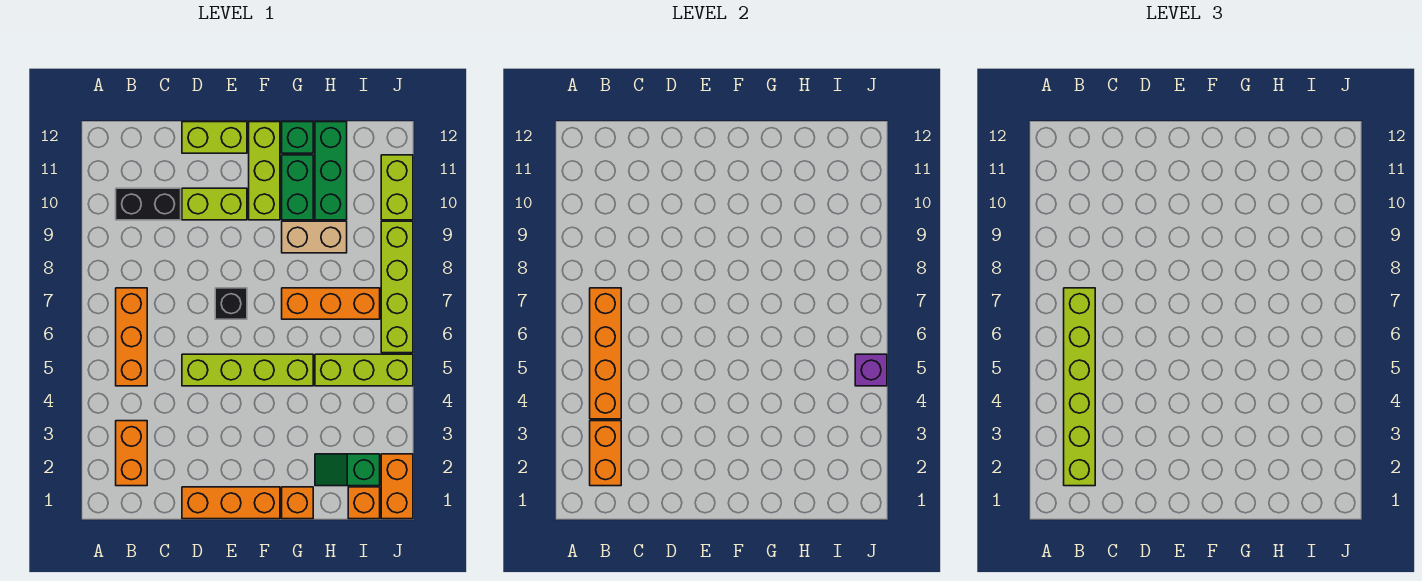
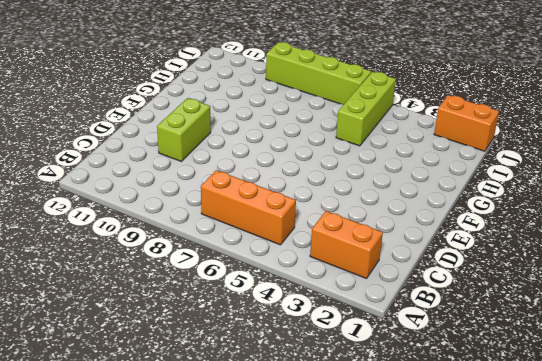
none -> black brick B10:C10 level 1
none -> orange brick D1:F1 level 1
none -> lime brick D5:G5 level 1

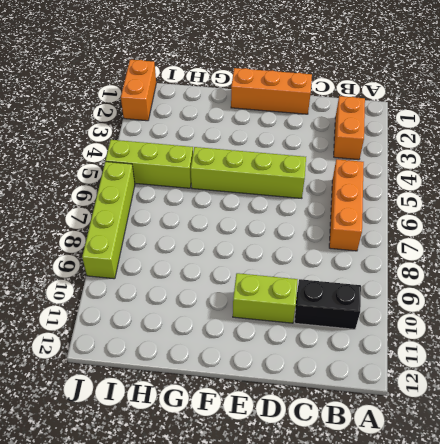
none -> lime brick D12:E12 level 1
none -> black brick E7 level 1
none -> lime brick F10:F12 level 1

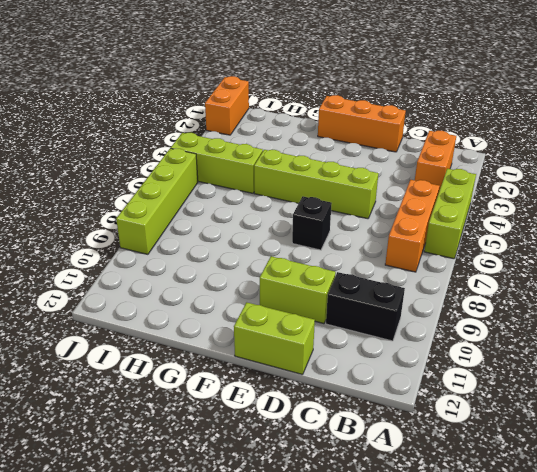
lime brick A4:A6 level 1 -> lime brick F10:F12 level 1
none -> orange brick G1 level 1
none -> orange brick G7:I7 level 1
none -> tan brick G9:H9 level 1

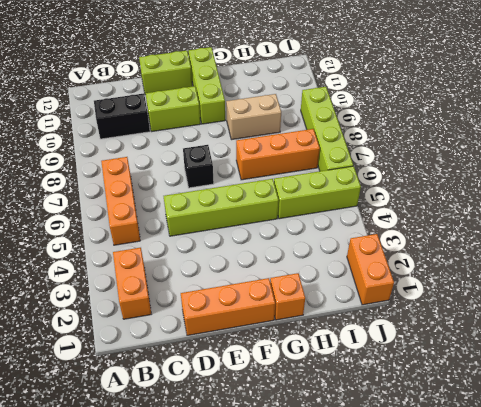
none -> green brick G10:G11 level 1
none -> green brick G12 level 1
none -> green slope H2:I2 level 1 top I

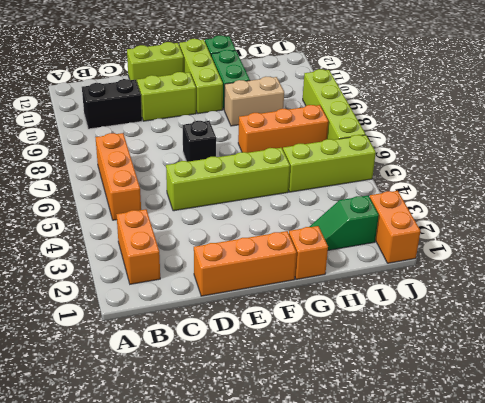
none -> green brick H10:H12 level 1
none -> orange brick I1 level 1
none -> lime brick J10:J11 level 1

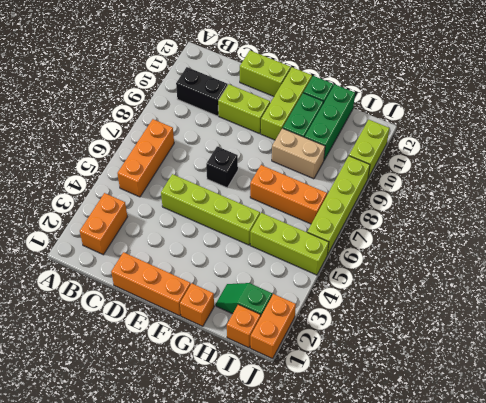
none -> orange brick B2:B3 level 2
none -> orange brick B4:B7 level 2
none -> purple brick J5 level 2

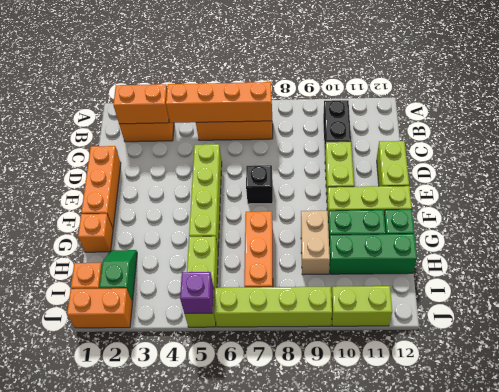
none -> lime brick B2:B7 level 3

